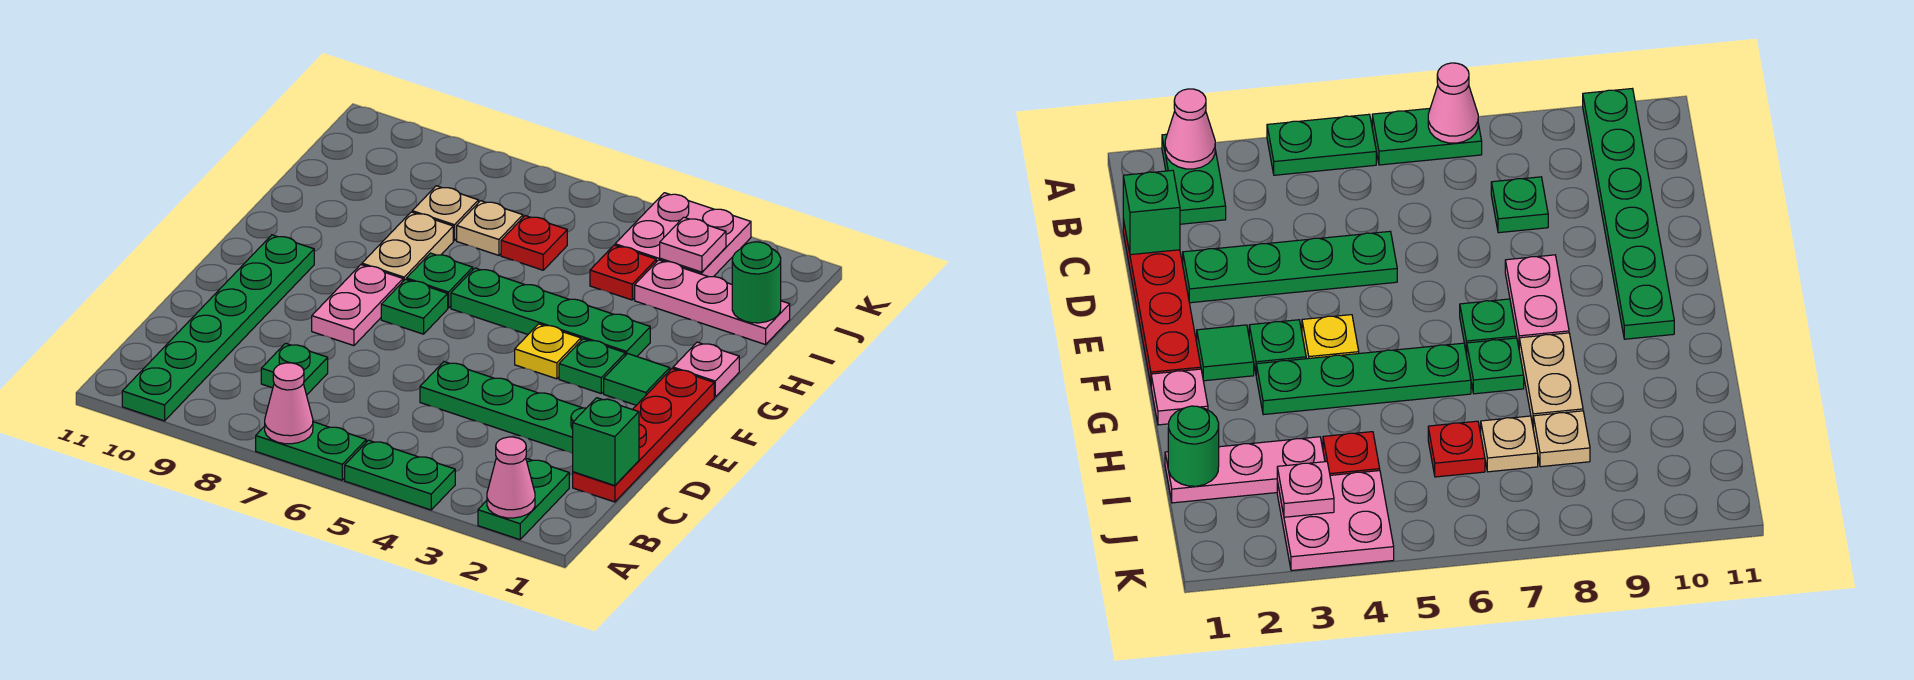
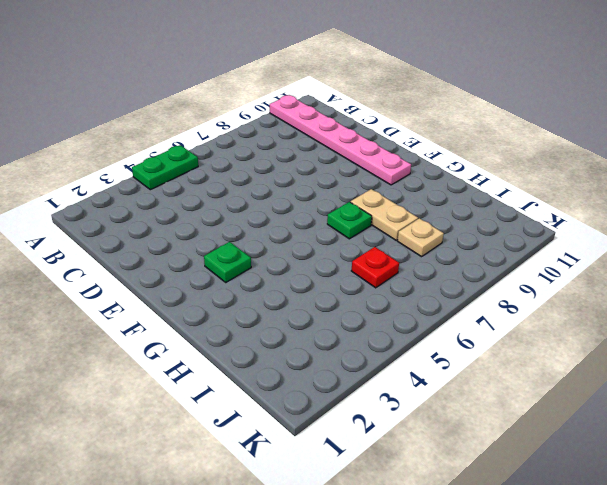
pink plate A10:F10 level 1 -> green plate A10:F10 level 1
none -> green plate A2:B2 level 1
none -> green plate A6:A7 level 1
none -> red plate C1:F1 level 1

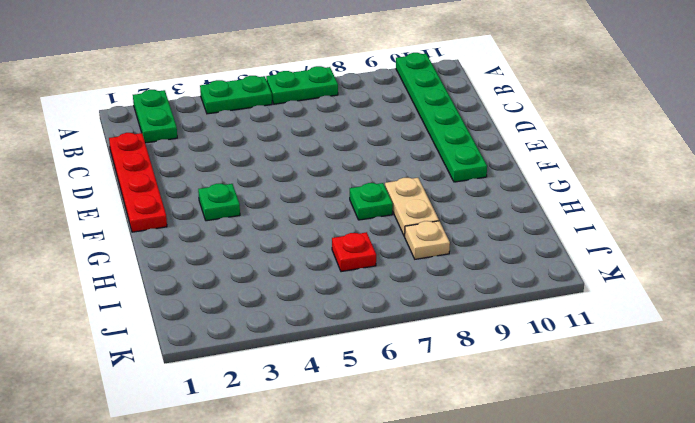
none -> green plate C8 level 1
none -> green plate D2:D5 level 1
none -> pink plate E8:F8 level 1

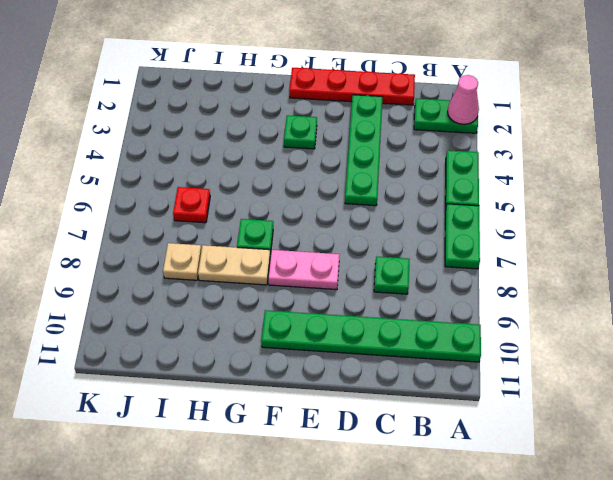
none -> green tile F2 level 1
none -> yellow plate F4 level 1
none -> green plate F7 level 1

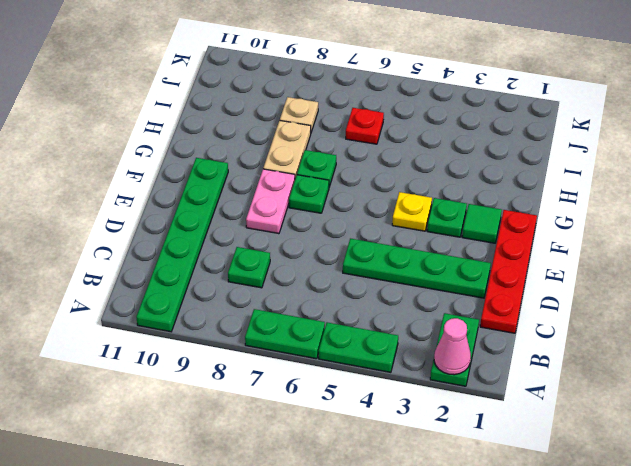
none -> pink plate G1 level 1
none -> green plate G3:G6 level 1
none -> pink plate I1:I3 level 1

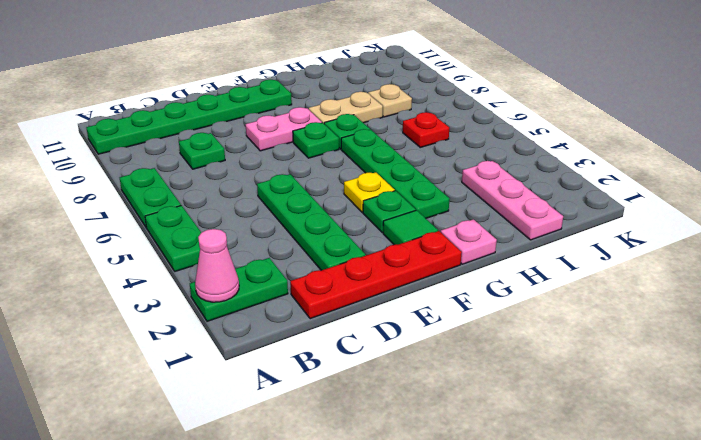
none -> red plate I4 level 1
none -> tan plate I7 level 1
none -> pink plate J3:K4 level 1

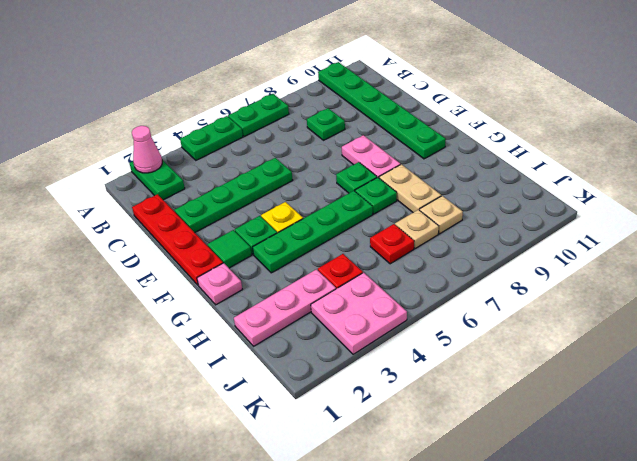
none -> pink cone A7 level 2
none -> green brick C1 level 2
none -> green round brick I1 level 2

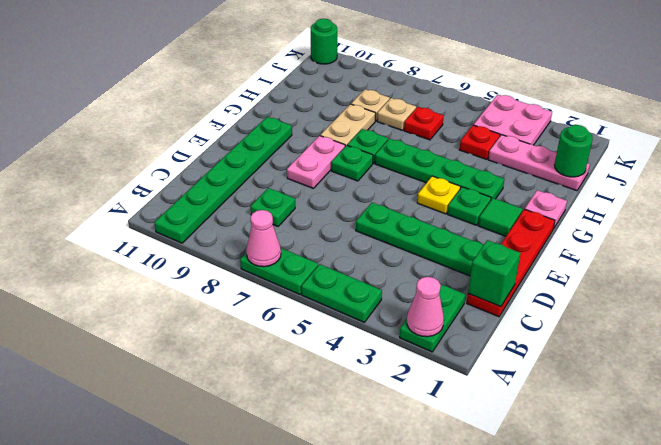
green round brick K11 level 1 -> none
none -> pink plate J3 level 2

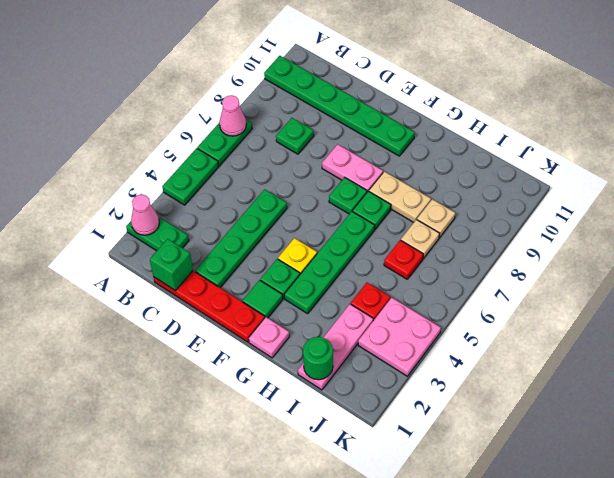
none -> pink plate J3 level 2

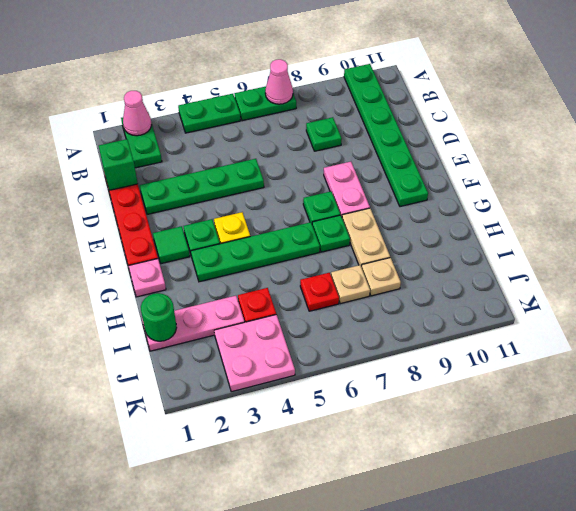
none -> pink plate J3 level 2

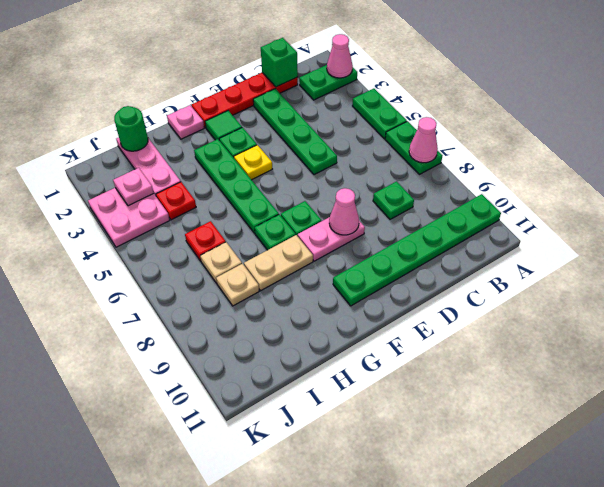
pink cone E8 level 2 -> none

